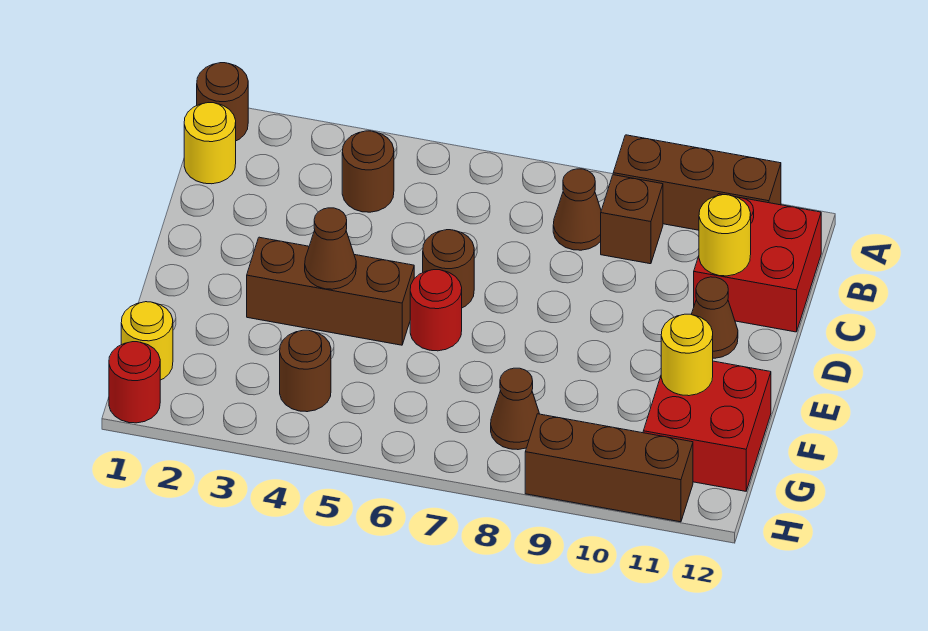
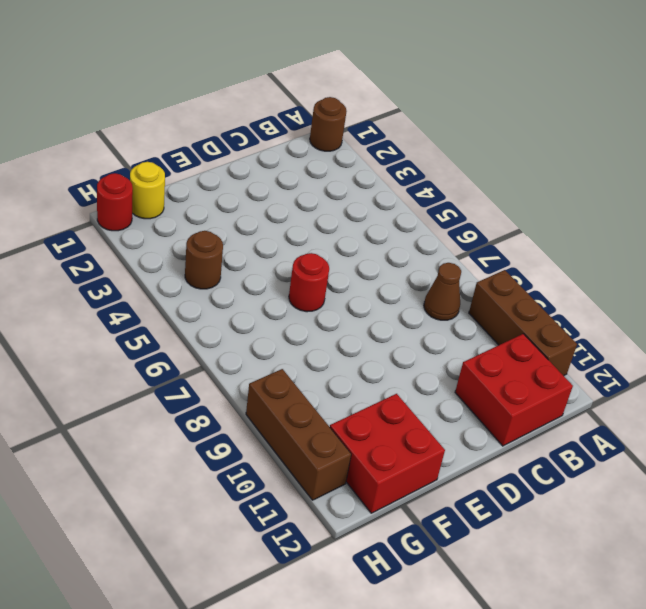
none -> yellow round brick B1 level 1
none -> brown round brick B4 level 1
none -> brown brick B9 level 1

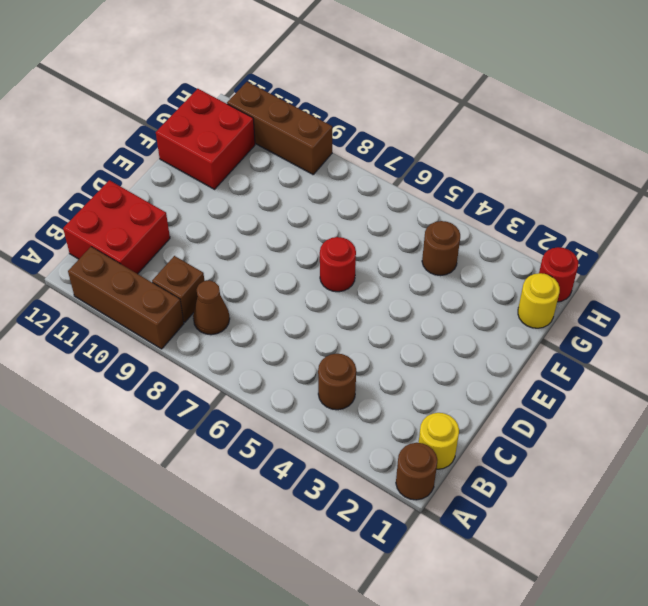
none -> brown round brick D6 level 1
none -> brown cone D11 level 1
none -> brown brick E3:E5 level 1

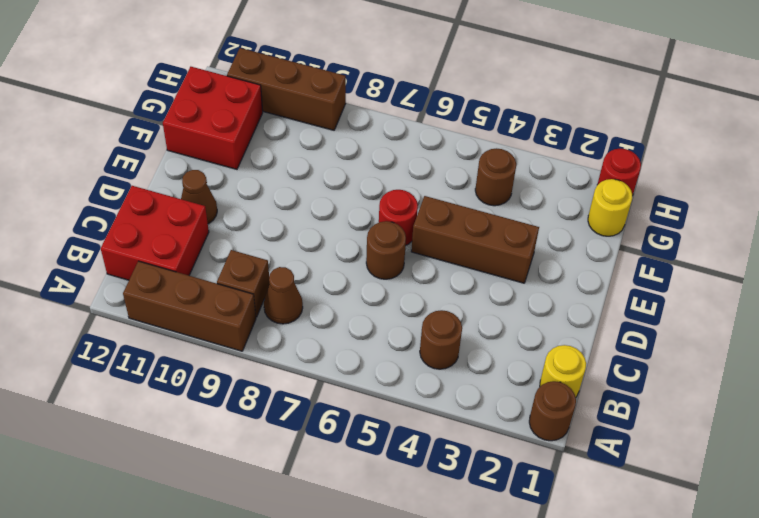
none -> brown cone G8 level 1
none -> yellow round brick C11 level 2
none -> brown cone E4 level 2

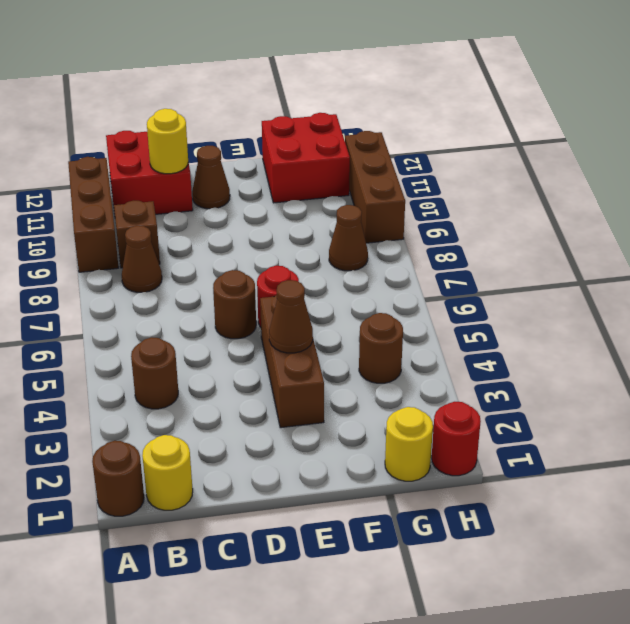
none -> yellow round brick F11 level 2

